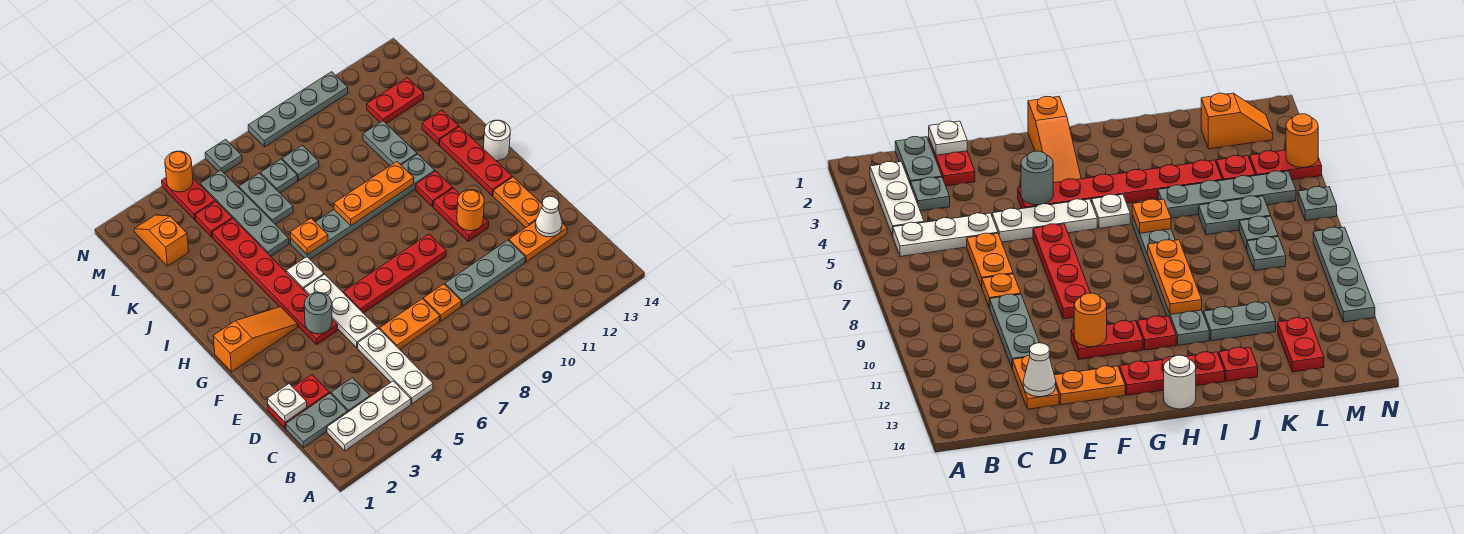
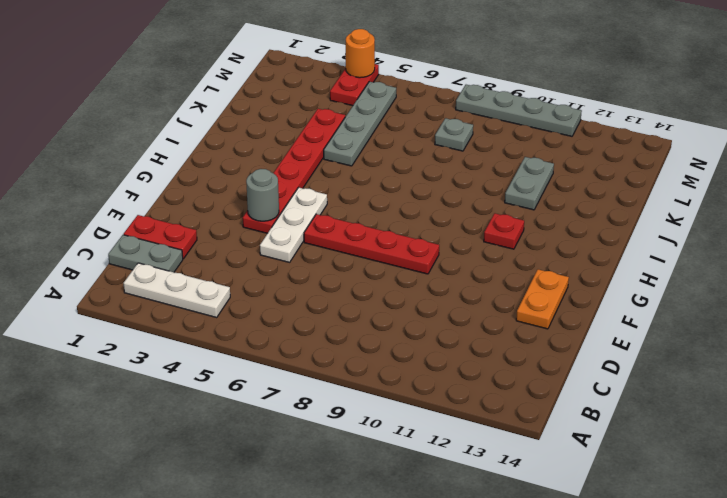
none -> white plate B5:D5 level 1
none -> grey plate C3 level 1
none -> orange plate D6:D7 level 1
none -> orange plate D8 level 1

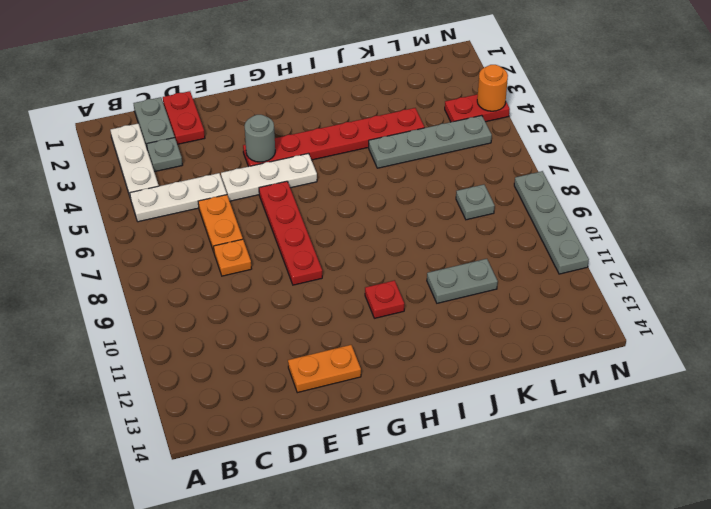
none -> grey plate D9:D11 level 1
none -> orange plate D12:D13 level 1
none -> red plate F11:G11 level 1
none -> orange slope G1:G3 level 1 top 1

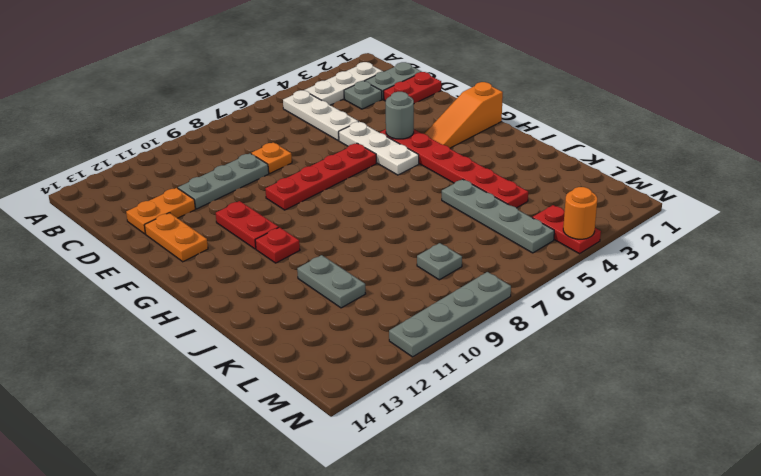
none -> orange plate D6:D7 level 1
none -> red plate G13:I13 level 1
none -> white plate H5 level 1
none -> white round brick H14 level 1

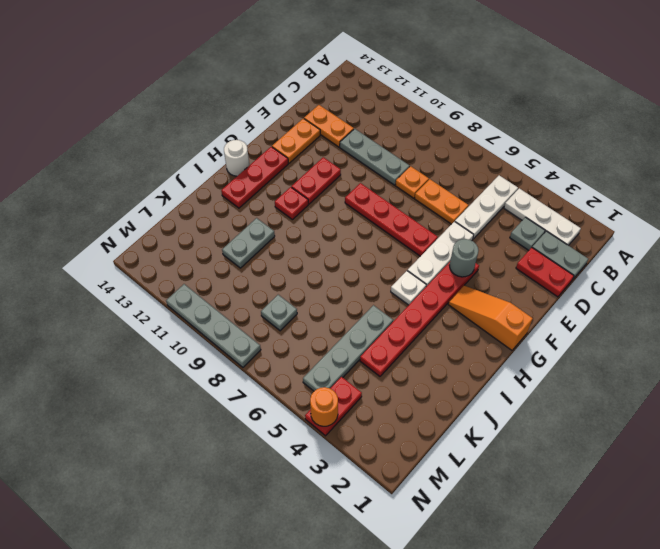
none -> grey plate I6:I11 level 1
none -> red plate J13 level 1
none -> grey plate K6:L6 level 1
none -> orange slope L2:M2 level 1 top L

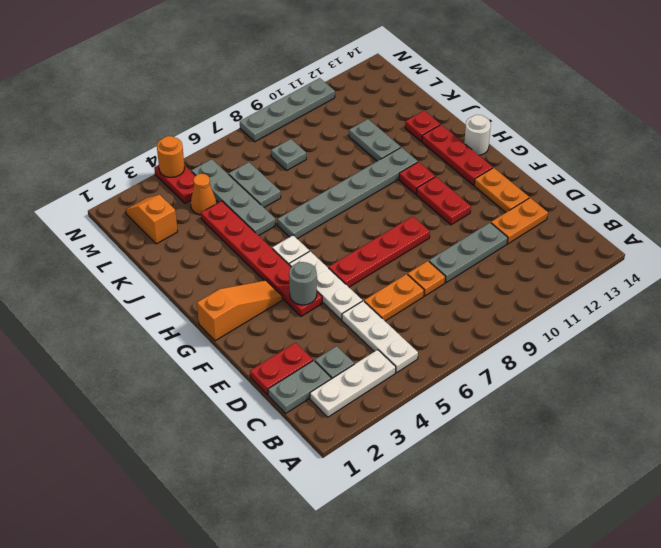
orange cone L4 level 1 -> red plate L4 level 1
none -> grey plate L7 level 1
none -> red plate L12:L13 level 1
none -> grey plate N6 level 1
none -> white plate D1 level 2

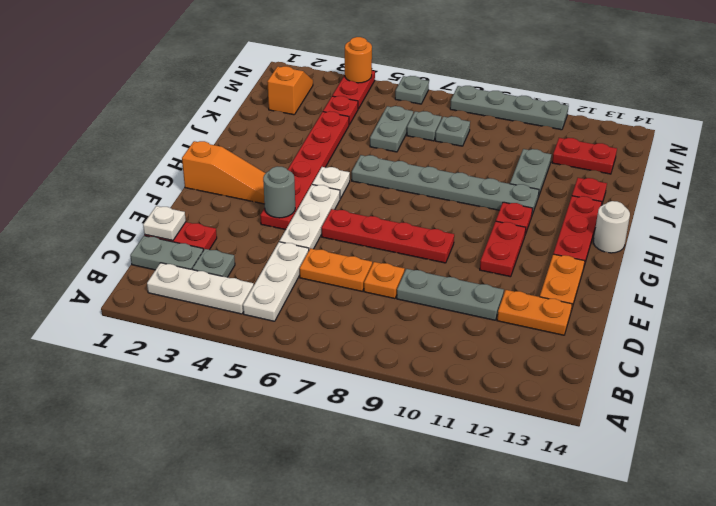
none -> grey plate J5:M5 level 1
none -> white cone D13 level 2
none -> orange round brick F11 level 2
none -> orange plate I6 level 2

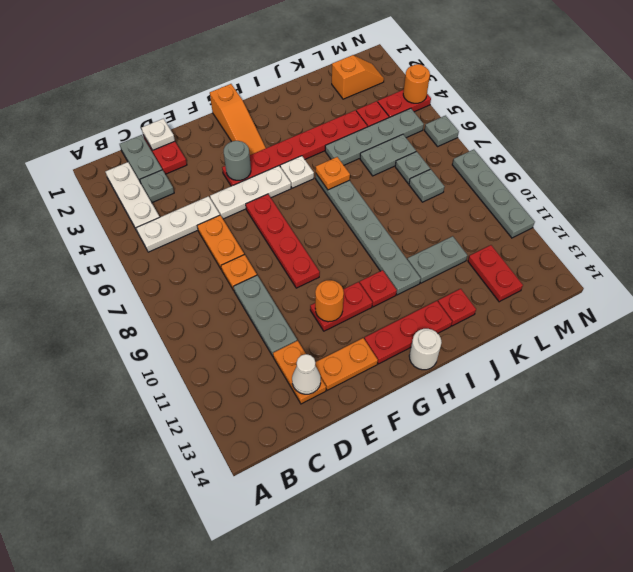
none -> orange plate I8:I10 level 2

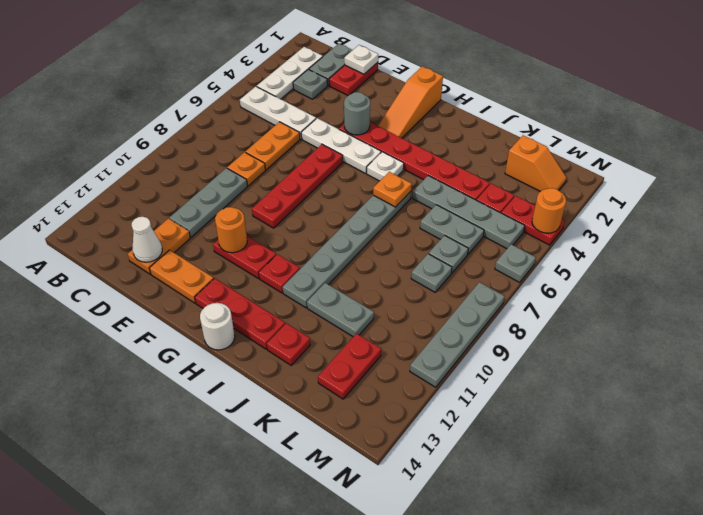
none -> orange plate I8:I10 level 2

